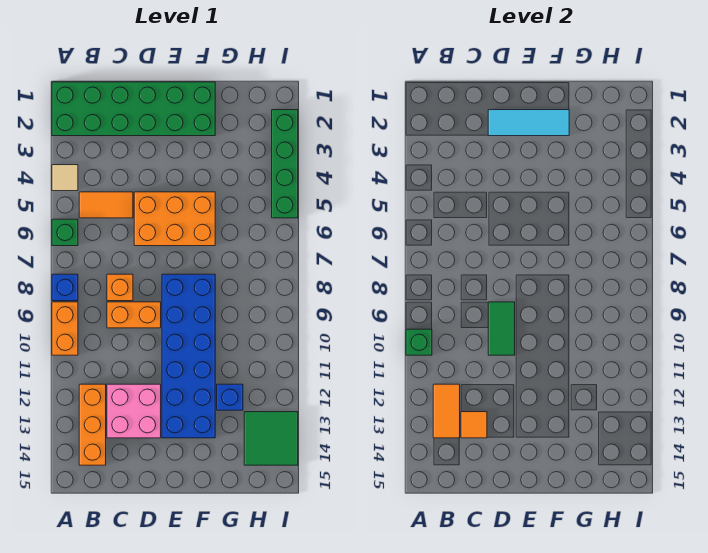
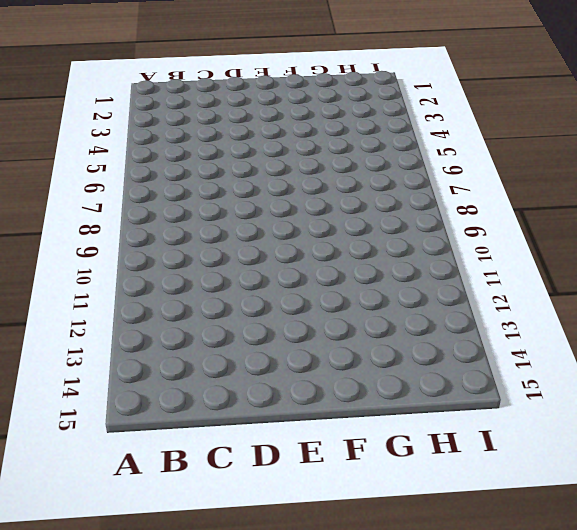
none -> green brick A1:F2 level 1
none -> tan tile A4 level 1
none -> green brick A6 level 1

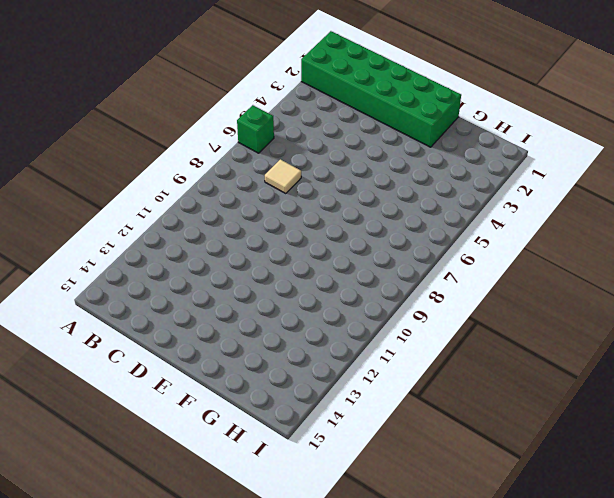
tan tile C7 level 1 -> tan tile A4 level 1
none -> blue brick A8 level 1
none -> orange brick A9:A10 level 1
none -> orange tile B5:C5 level 1

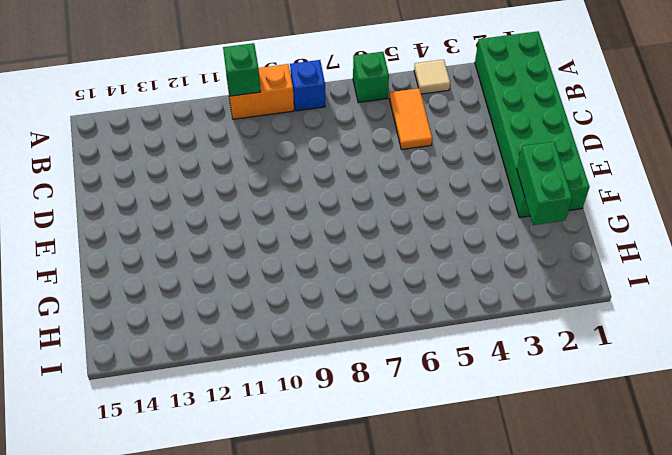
green brick F2:G2 level 2 -> cyan tile D2:F2 level 2
none -> orange brick B12:B14 level 1
none -> orange brick C8 level 1
none -> orange brick C9:D9 level 1

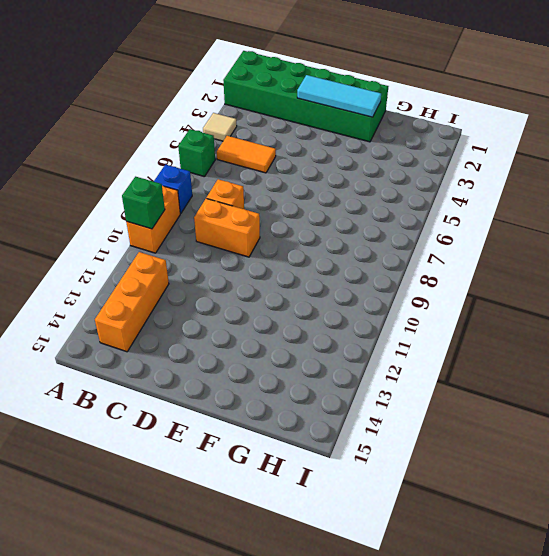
none -> pink brick C12:D13 level 1
none -> orange brick D5:F6 level 1
none -> blue brick E8:F13 level 1

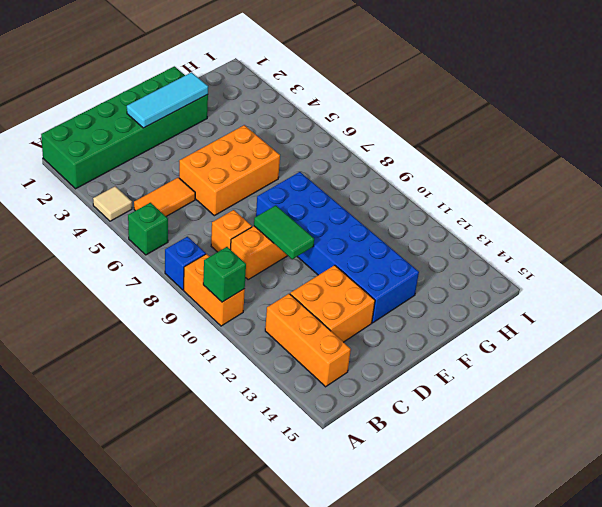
orange brick C12:D13 level 1 -> pink brick C12:D13 level 1
none -> blue brick G12 level 1
none -> green tile H13:I14 level 1
none -> green brick I2:I5 level 1

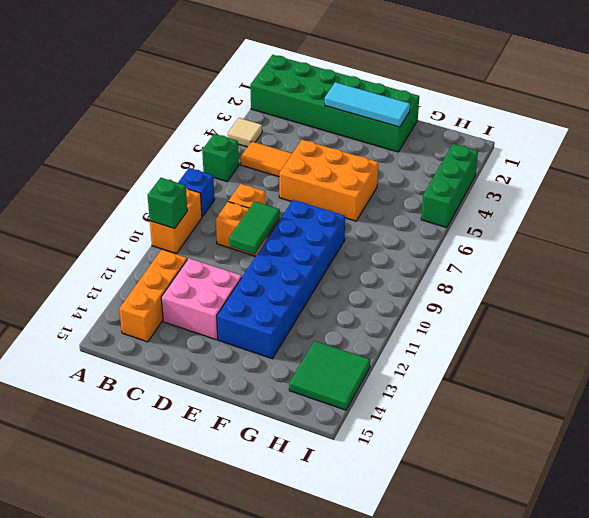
green brick I3:I5 level 1 -> green brick I2:I5 level 1
none -> blue brick G12 level 1
none -> orange tile B12:B13 level 2
none -> orange tile C13 level 2

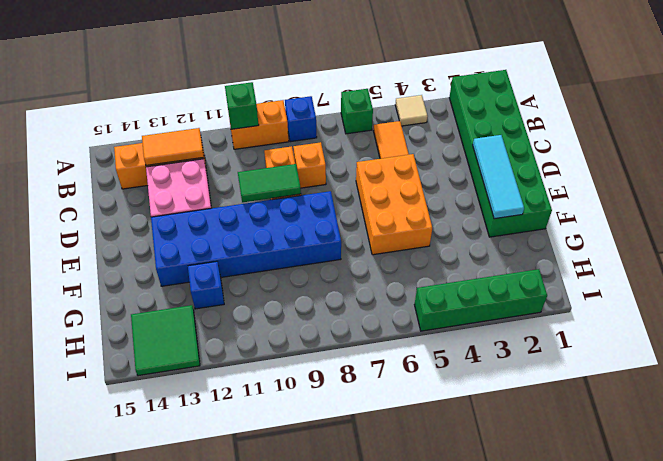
none -> orange tile C13 level 2

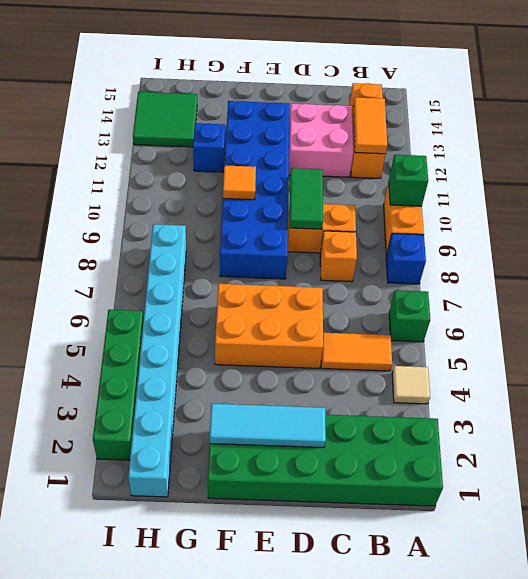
orange tile F10 level 2 -> orange tile C13 level 2
cyan brick H1:H8 level 1 -> none

